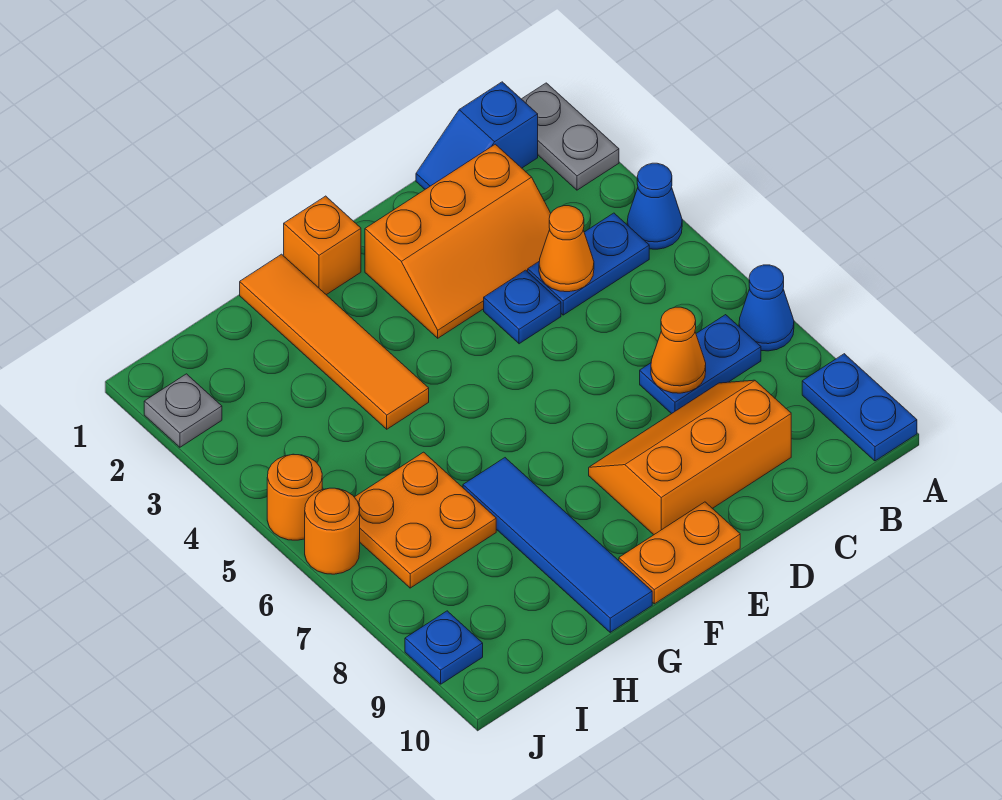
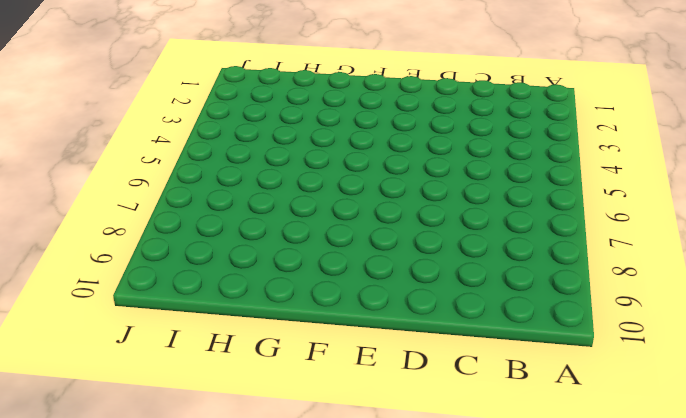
none -> grey plate A1:A2 level 1
none -> blue cone A4 level 1
none -> blue cone A7 level 1

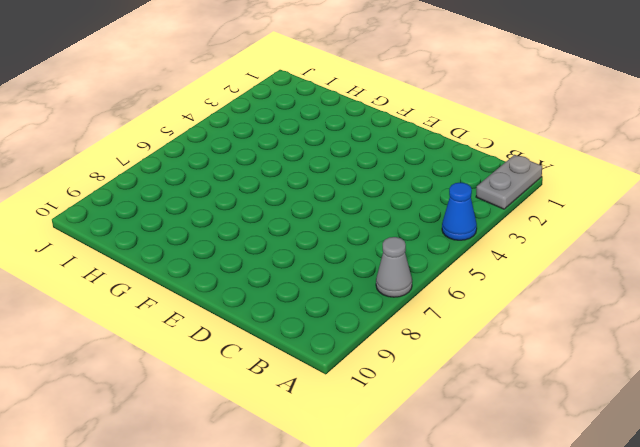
grey cone A7 level 1 -> blue cone A7 level 1
none -> blue plate A9:A10 level 1
none -> blue slope B1:C1 level 1 top B
none -> blue plate B4:C4 level 1

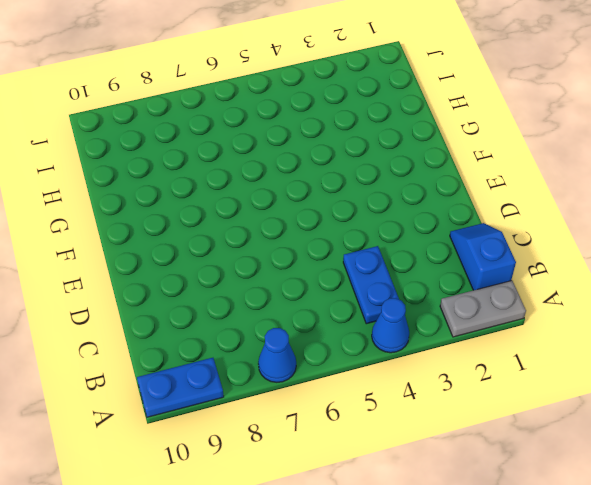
none -> blue plate B7:C7 level 1
none -> orange slope C2:E3 level 1 top 2
none -> orange slope C8:E9 level 1 top 9

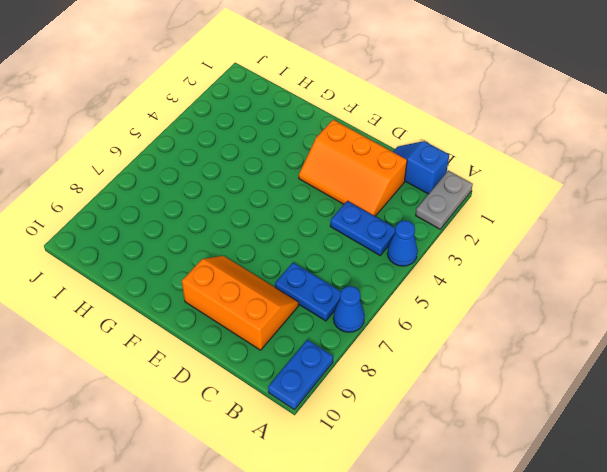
none -> blue plate D4 level 1
none -> orange plate E10:F10 level 1
none -> orange brick F1 level 1

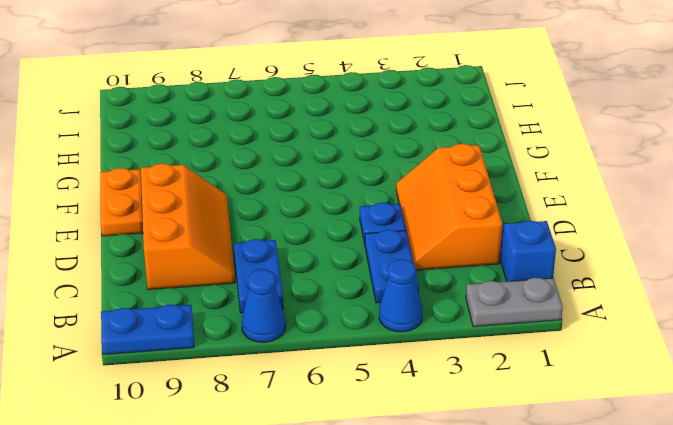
none -> orange brick F1 level 1
none -> orange tile G1:G4 level 1
none -> blue tile G7:G10 level 1

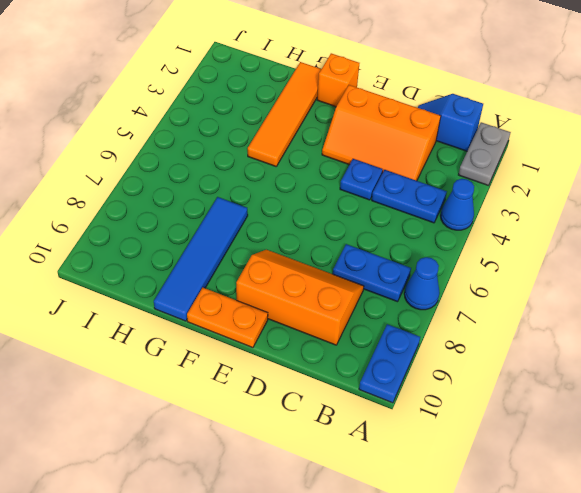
none -> orange plate H6:I7 level 1
none -> grey plate J2 level 1
none -> orange round brick J5 level 1

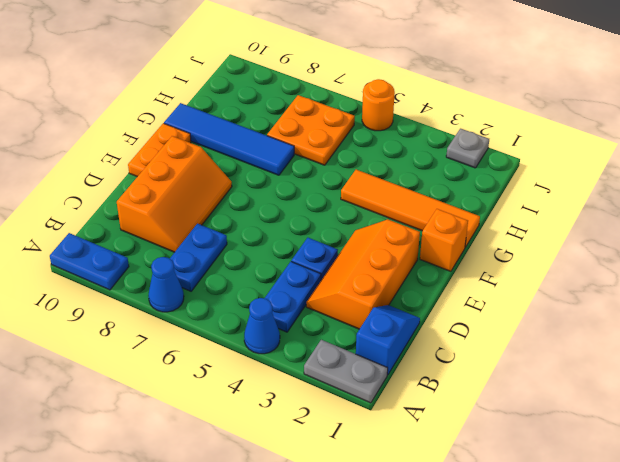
none -> orange round brick J6 level 1
none -> blue plate J9 level 1
none -> orange cone C4 level 2

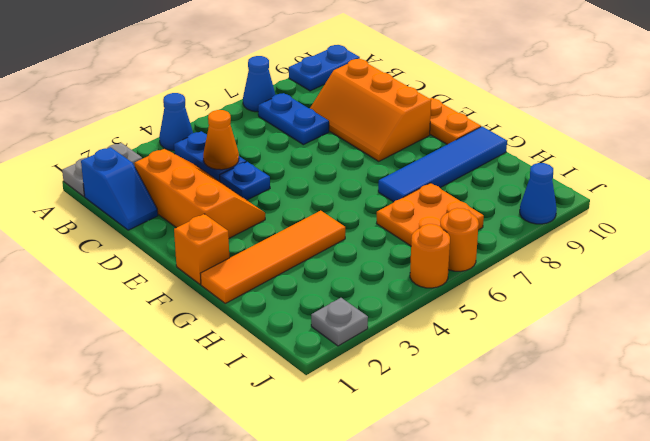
blue cone J9 level 1 -> blue plate J9 level 1
none -> orange cone C7 level 2

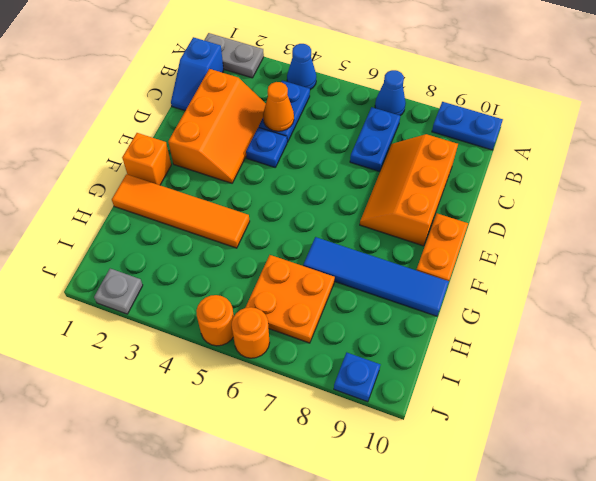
none -> orange cone C7 level 2

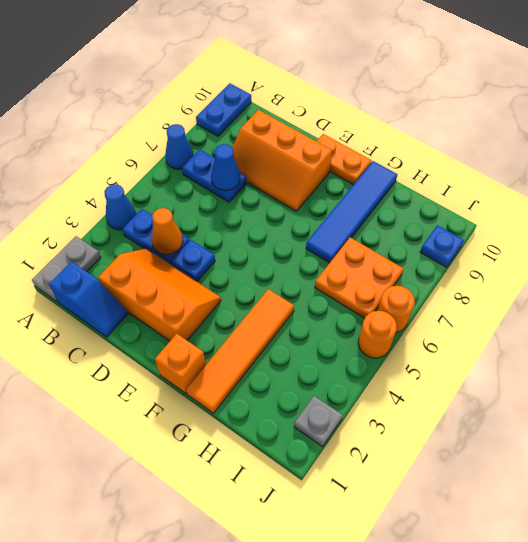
blue cone C7 level 2 -> orange cone C7 level 2

